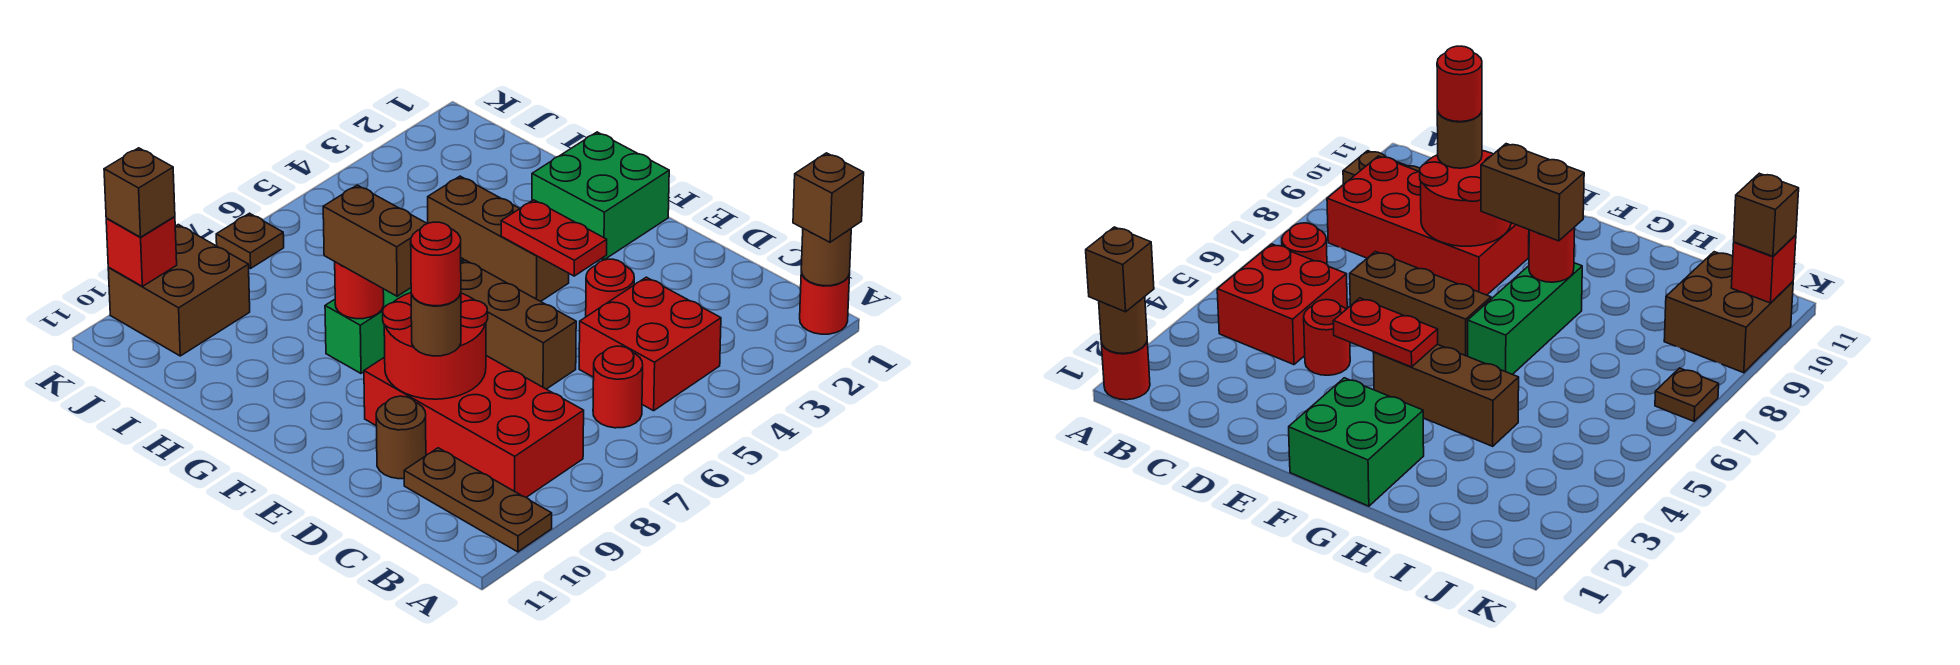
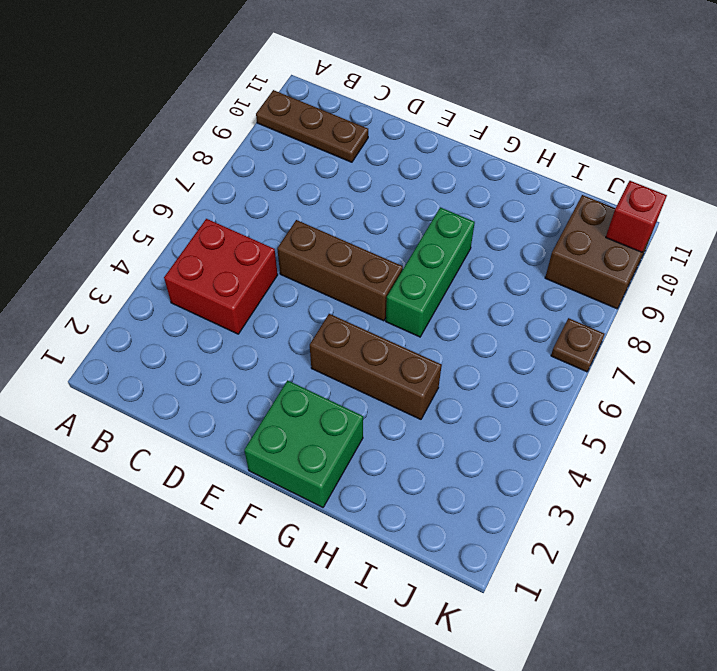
none -> red round brick A1 level 1
none -> red round brick B6 level 1
none -> red brick B8:E9 level 1

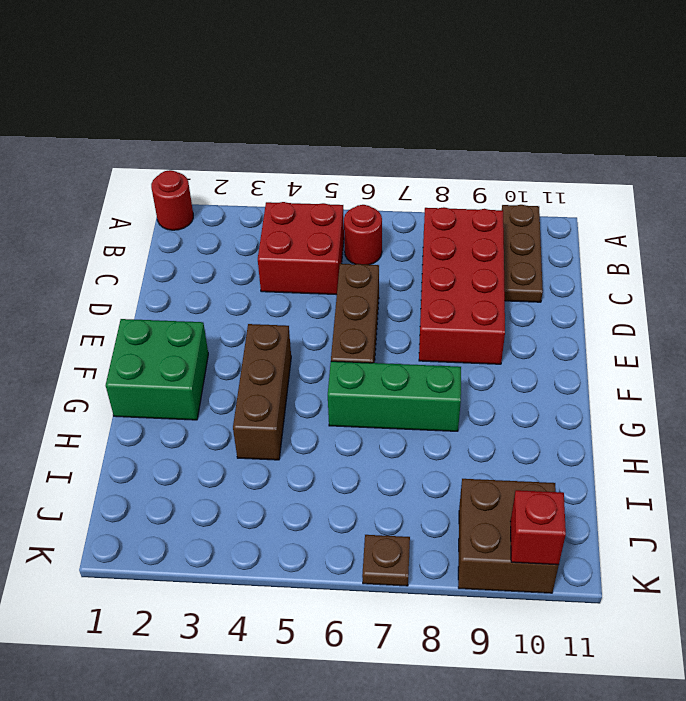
none -> red round brick D4 level 1
none -> brown round brick D10 level 1
none -> brown round brick A1 level 2

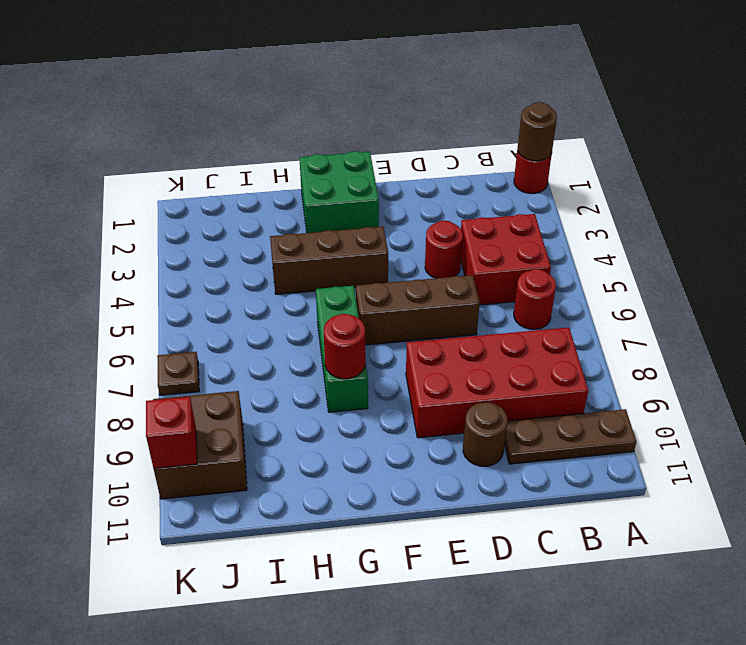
none -> red round brick D8:E9 level 2
none -> red plate E4:F4 level 2
none -> brown brick A1 level 3

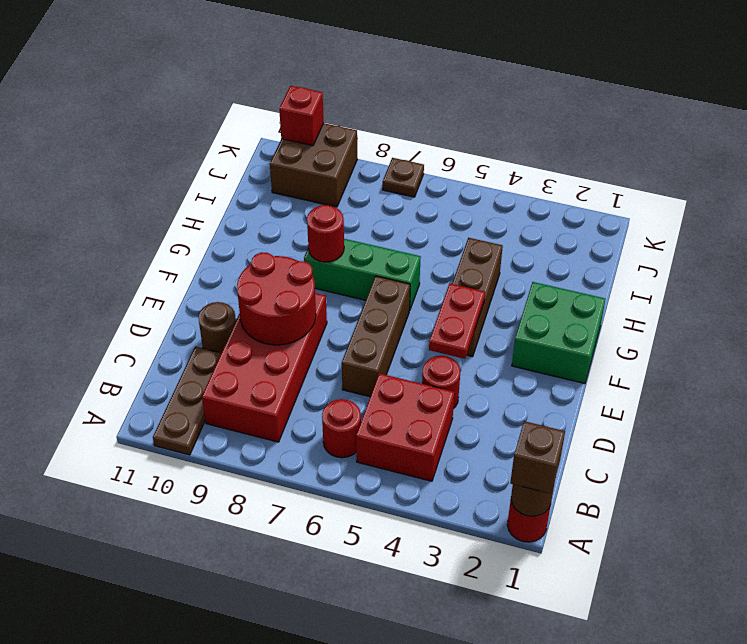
none -> brown round brick D9 level 3
none -> brown brick F8:G8 level 3
none -> brown brick K10 level 3

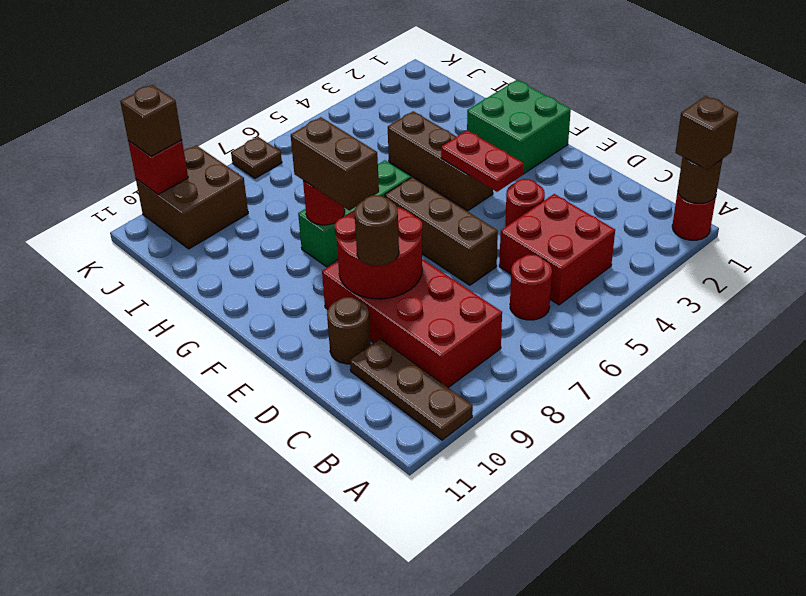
none -> red round brick D9 level 4

